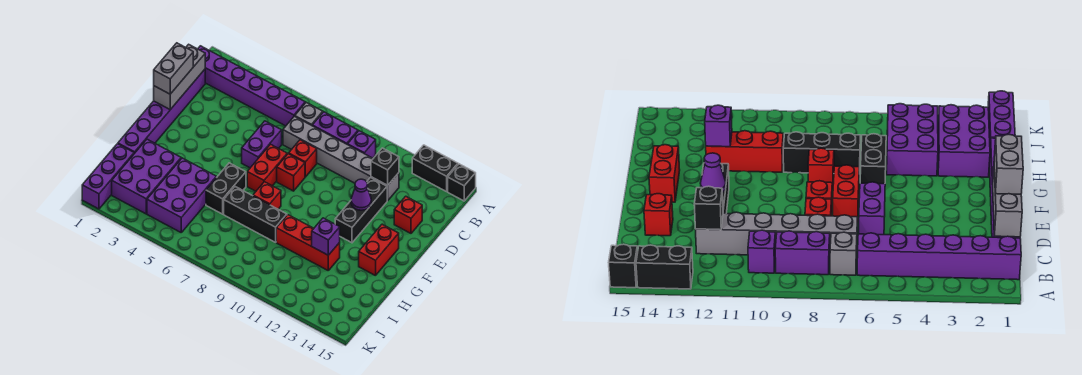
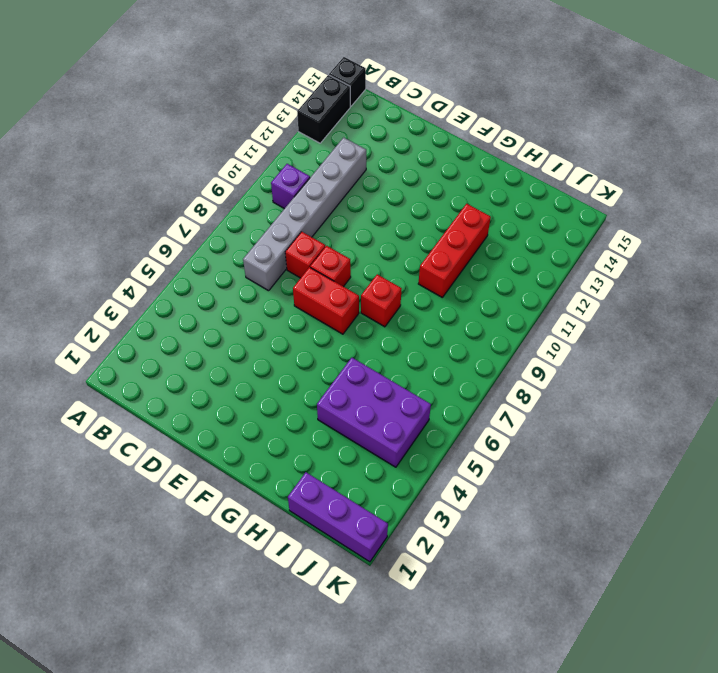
none -> purple brick B1:B6 level 1
none -> grey brick B7 level 1
none -> purple brick B8:B9 level 1

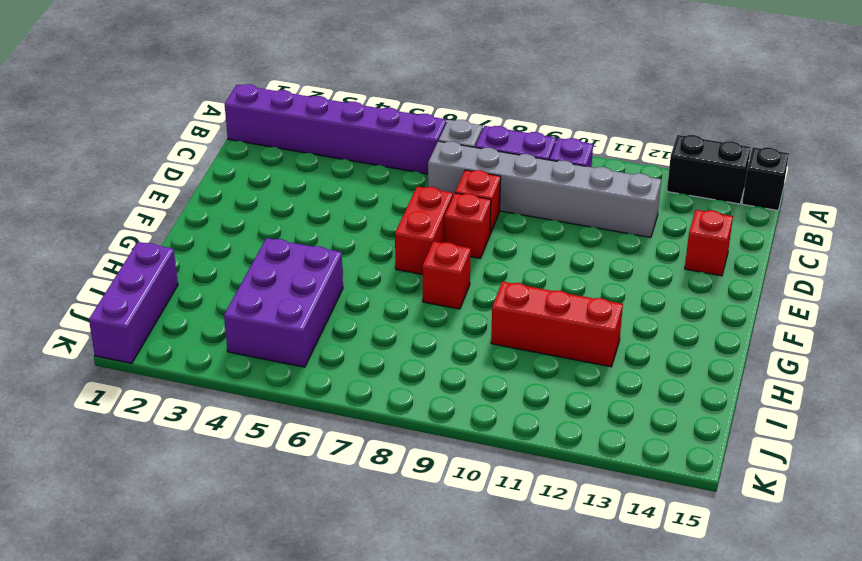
none -> purple brick C1:H1 level 1
none -> purple brick D6:E6 level 1
none -> black brick D12:F12 level 1

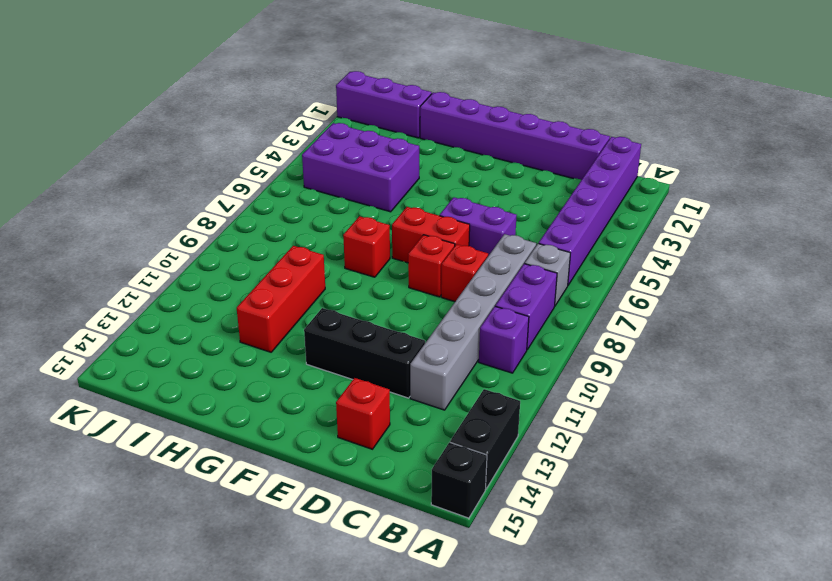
none -> red brick F14:G14 level 1
none -> black brick G6:H6 level 1
none -> purple brick H2:J3 level 1

